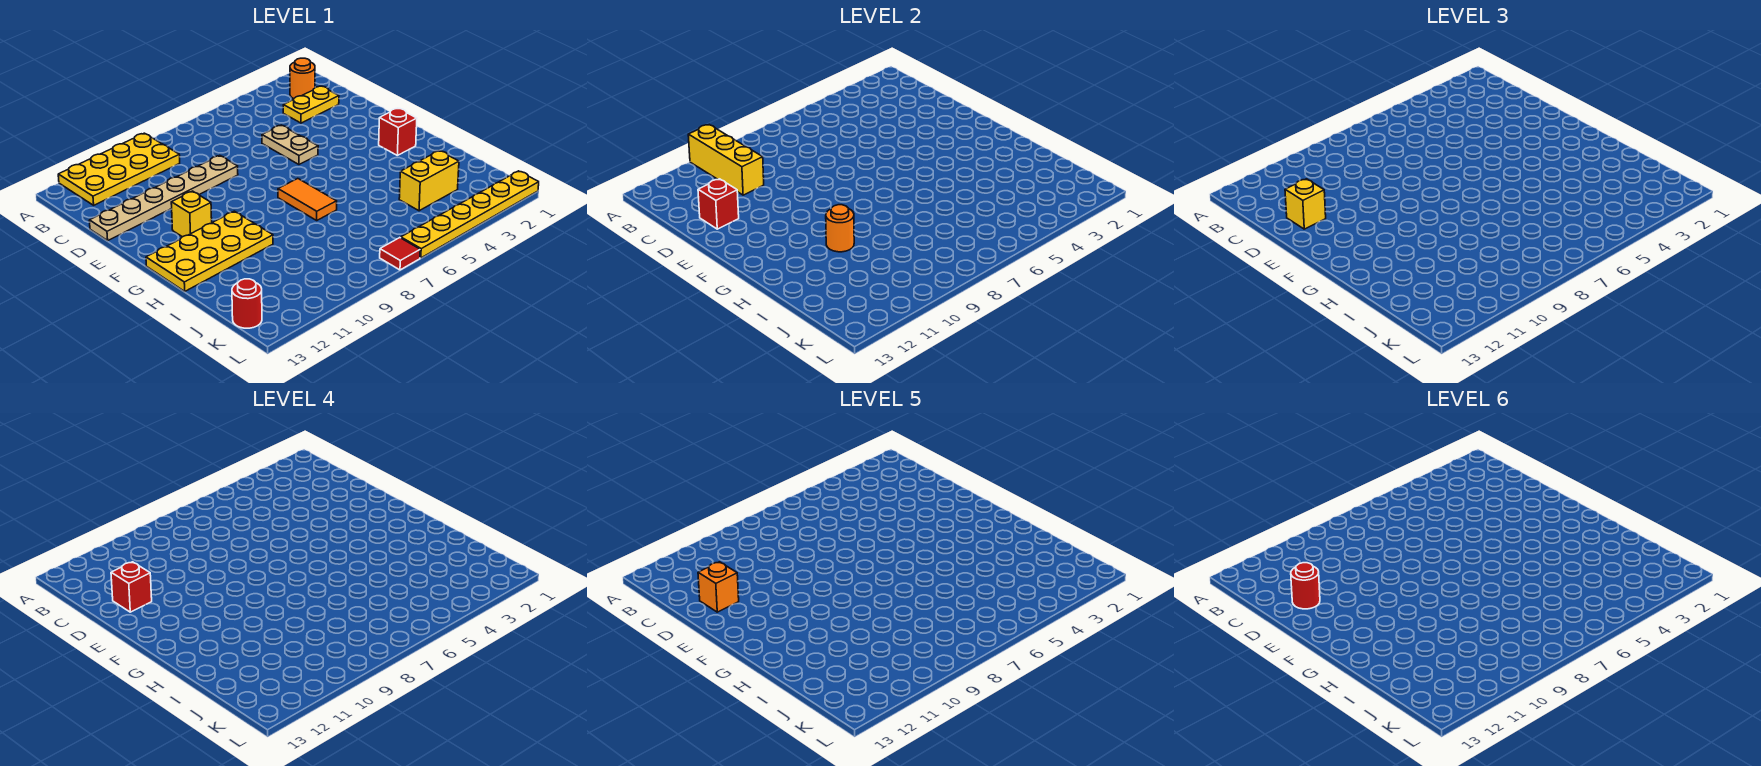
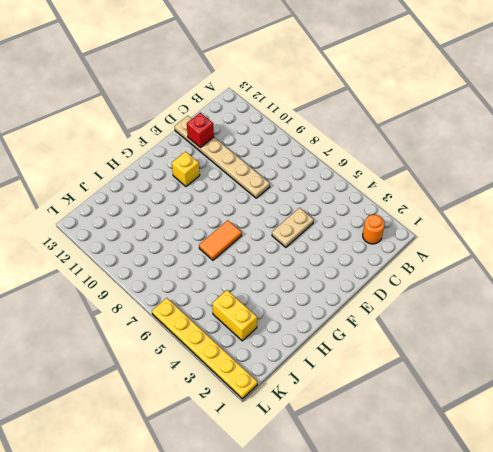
none -> yellow plate A9:B12 level 1
none -> yellow plate C2:C3 level 1
none -> red brick G2 level 1

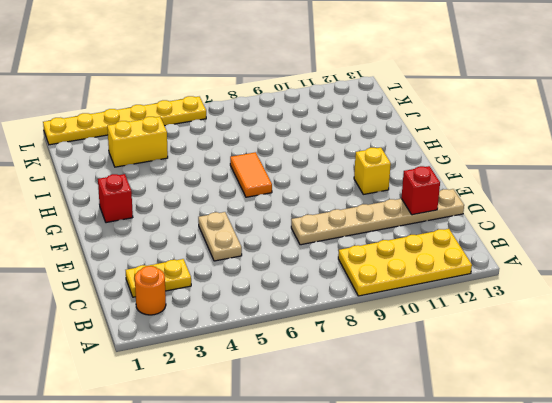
none -> yellow plate G10:H13 level 1
none -> red round brick K13 level 1
none -> red tile L7 level 1

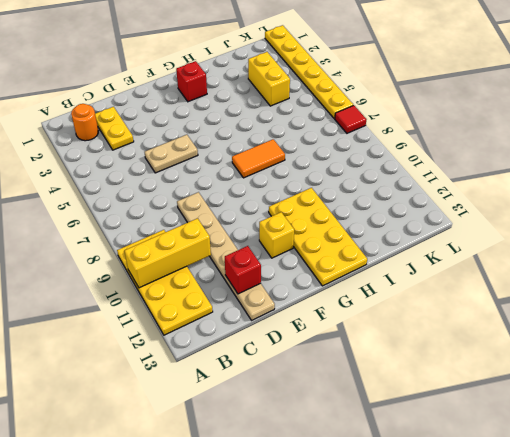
none -> red round brick K13 level 1
none -> orange round brick H10 level 2
none -> yellow brick D12 level 3

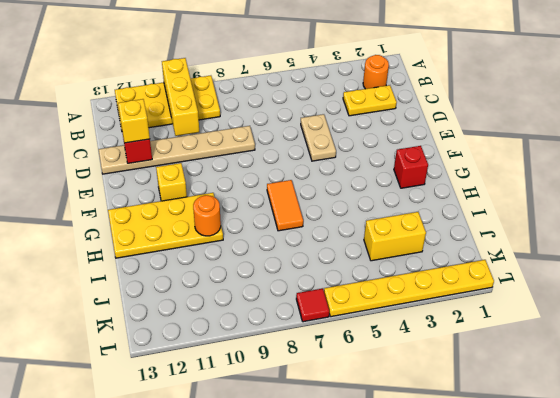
none -> red round brick K13 level 1
none -> red brick D12 level 4
none -> orange brick D12 level 5

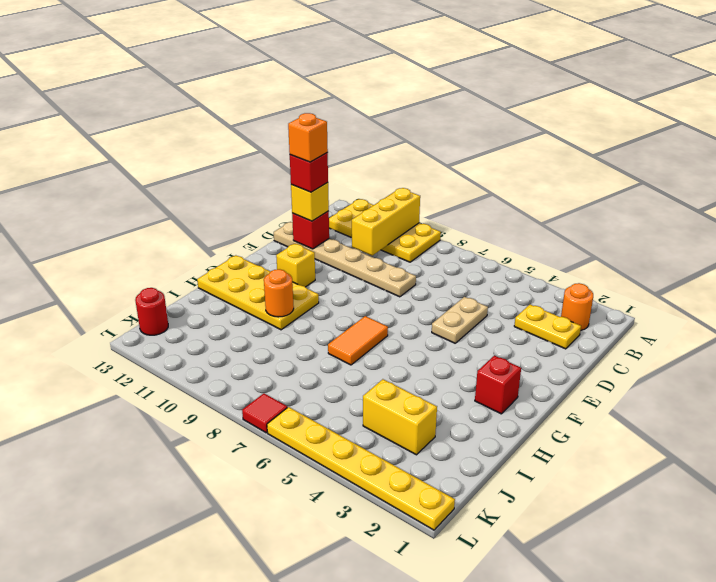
none -> red round brick D12 level 6

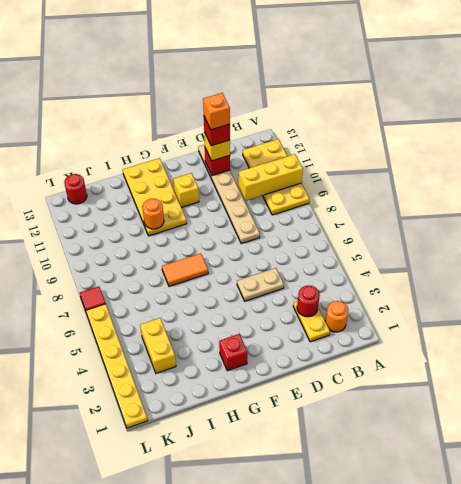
red round brick C3 level 2 -> red round brick D12 level 6

